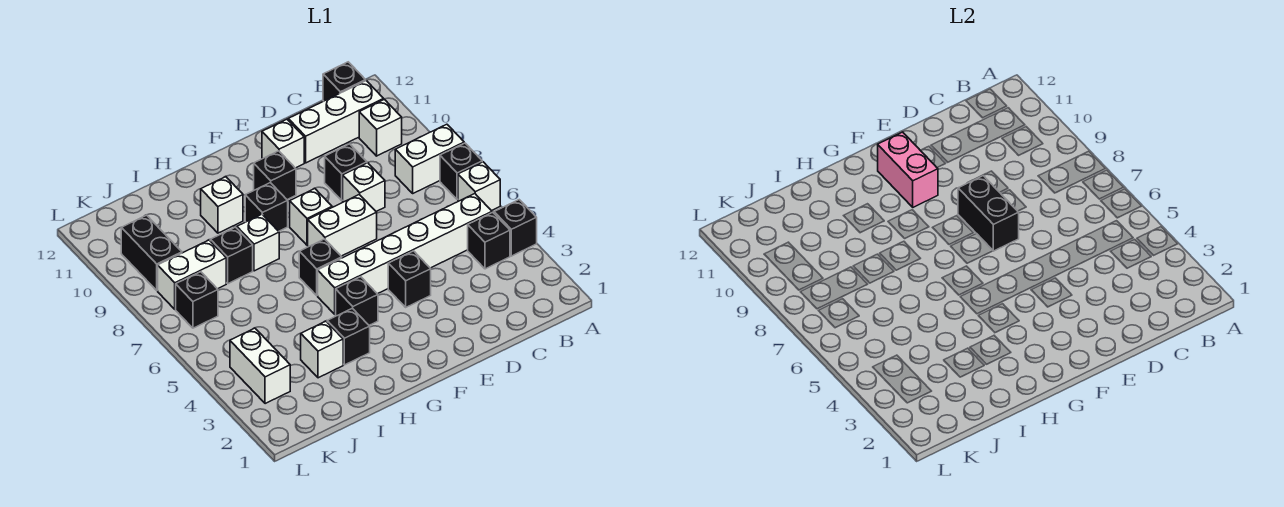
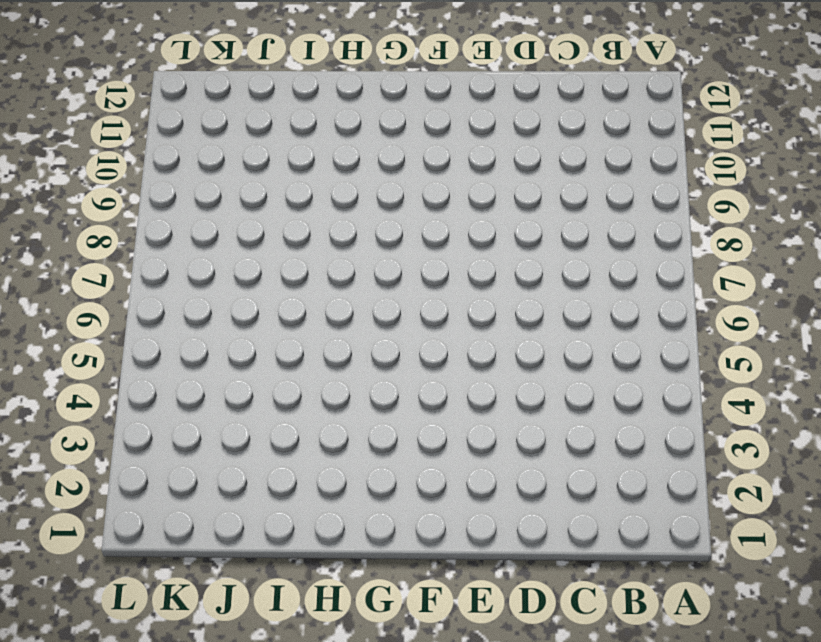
none -> black brick A4 level 1
none -> white brick A6 level 1
none -> black brick A7 level 1
none -> white brick A8:B8 level 1

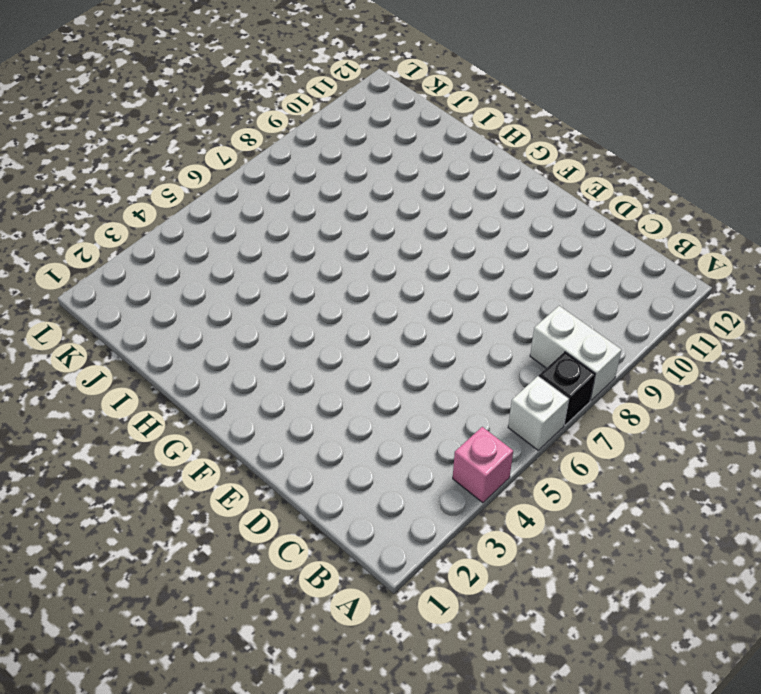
pink brick A4 level 1 -> black brick A4 level 1
none -> black brick B4 level 1
none -> white brick B5:G5 level 1
none -> white brick B10 level 1
none -> white brick B11:D11 level 1

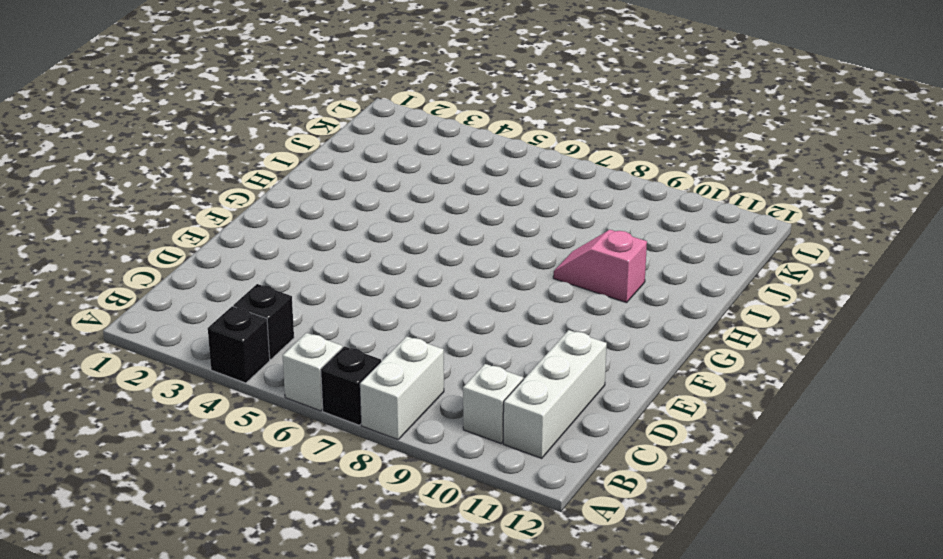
pink slope H9:H10 level 1 top 10 -> white brick H10 level 1
none -> white brick B5:G5 level 1
none -> black brick B12 level 1
none -> white brick D8 level 1
none -> black brick D9 level 1

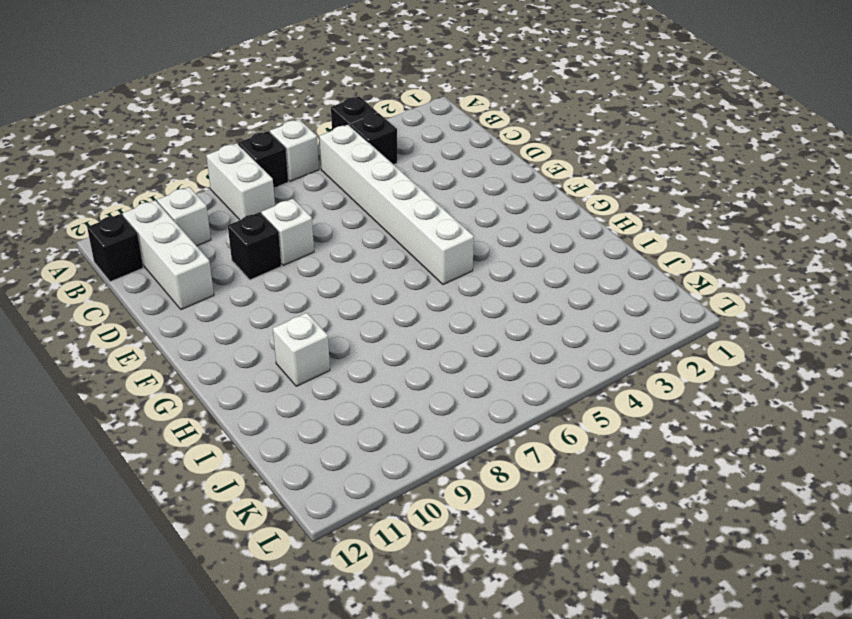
none -> black brick E4 level 1
none -> white brick E7:F7 level 1
none -> white brick E11 level 1
none -> white brick F8 level 1

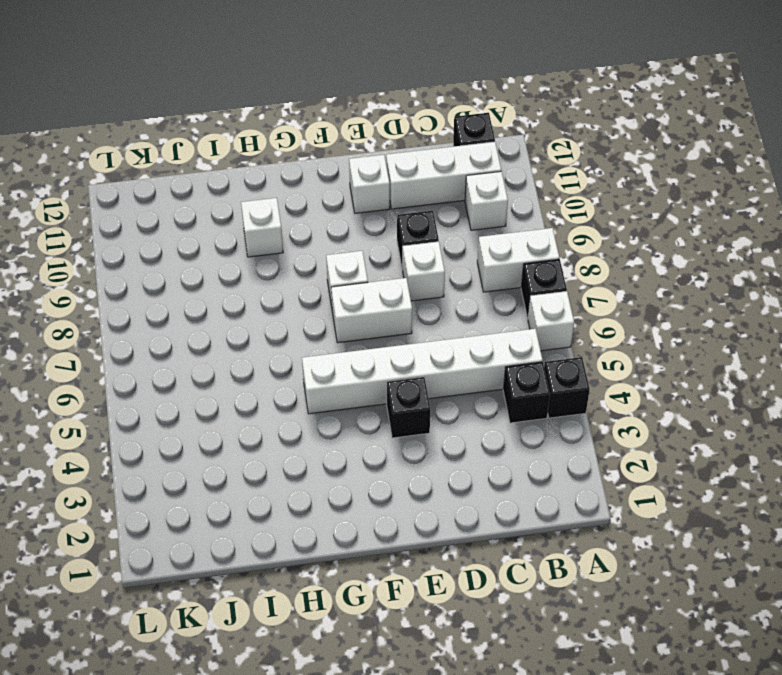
none -> black brick F10 level 1
none -> black brick G4 level 1
none -> black brick G6 level 1
none -> black brick G9 level 1

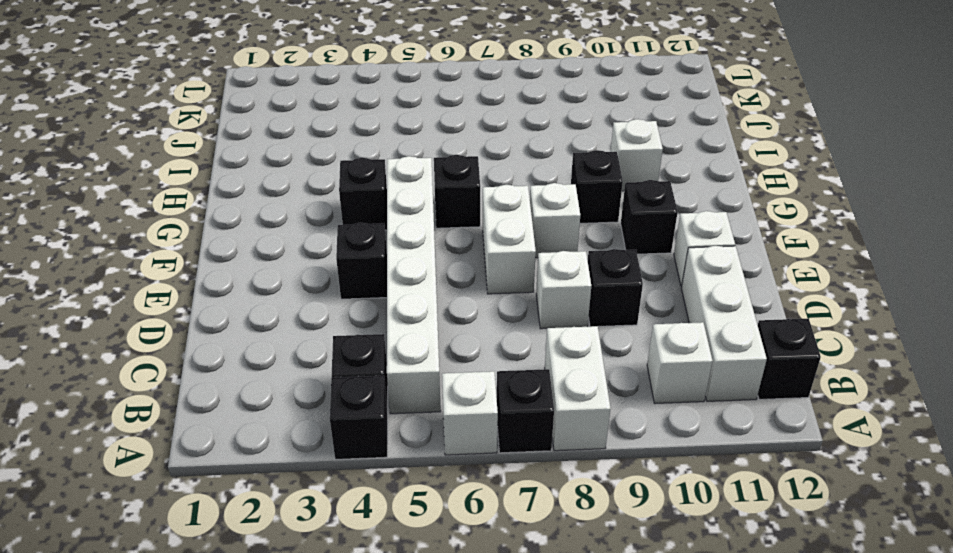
none -> black brick H3 level 1
none -> white brick H8 level 1
none -> white brick I3 level 1
none -> black brick I8 level 1

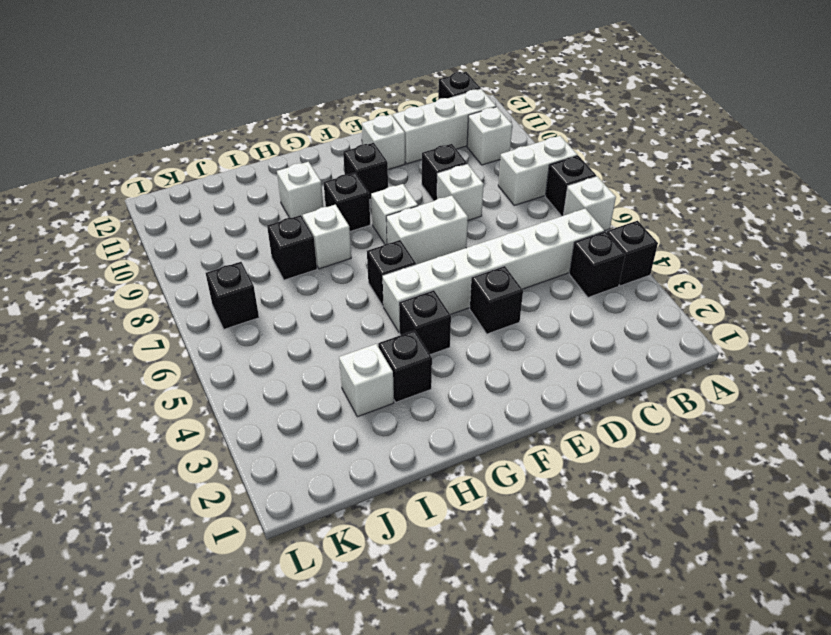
none -> white brick J8:K8 level 1
none -> white brick K3:K4 level 1
none -> black brick K9:K10 level 1
none -> black brick E7:E8 level 2

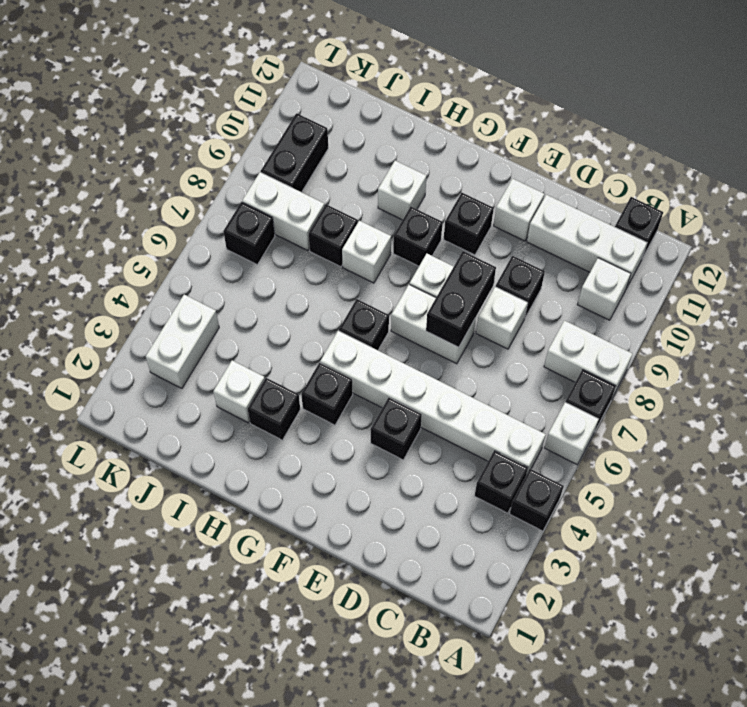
none -> pink brick F10:F11 level 2

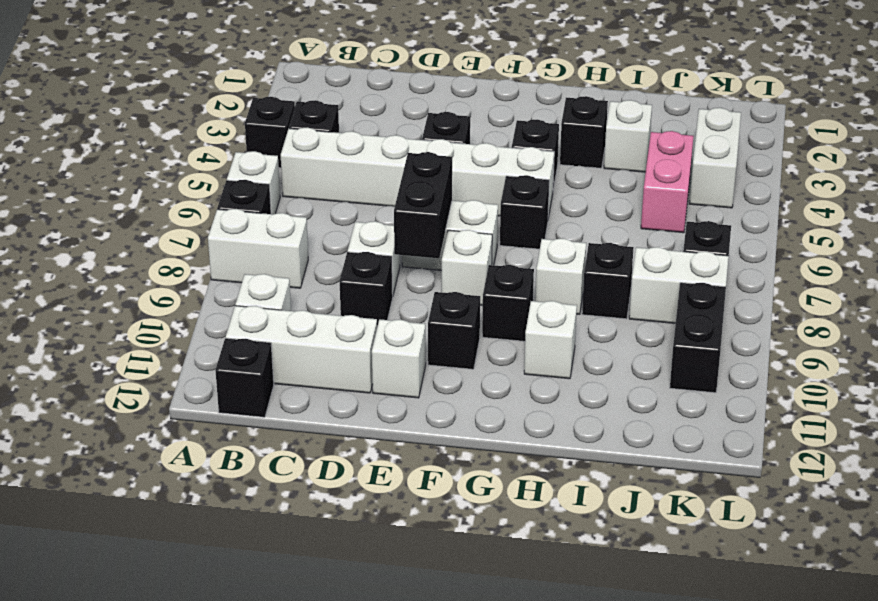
pink brick J4:J5 level 1 -> pink brick F10:F11 level 2

